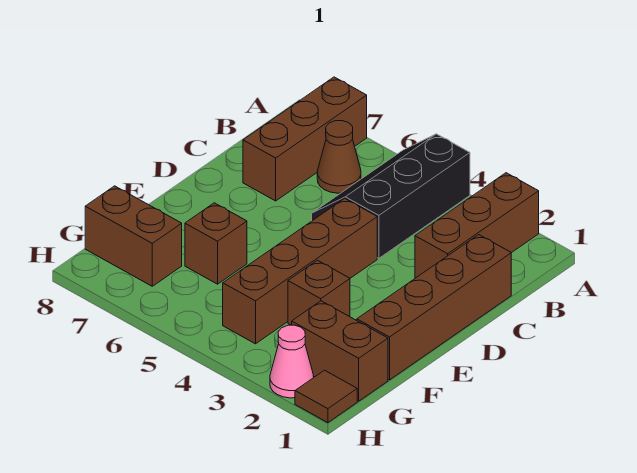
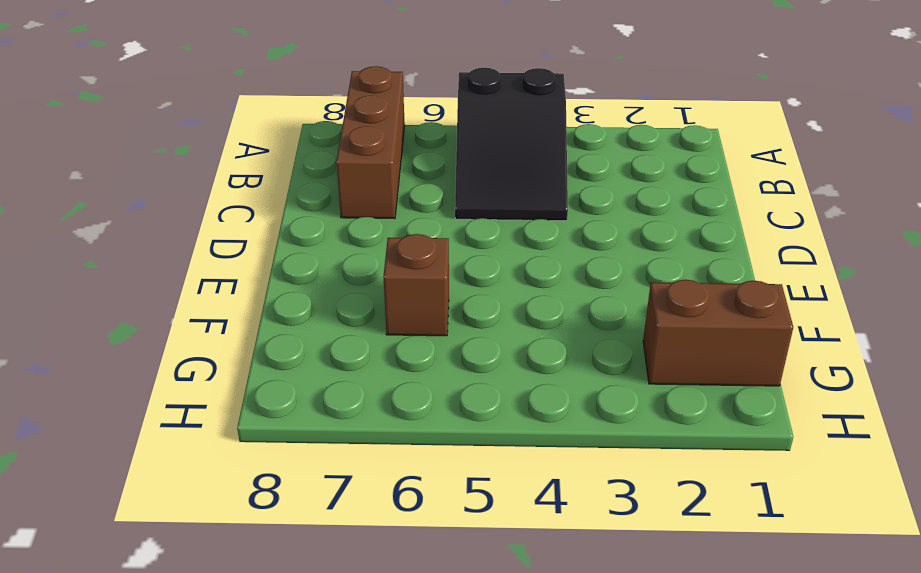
black slope A4:C5 level 1 top A -> black slope A4:C5 level 1 top 4
none -> brown brick A2:C2 level 1
none -> brown cone B6 level 1
none -> brown brick C1:F1 level 1

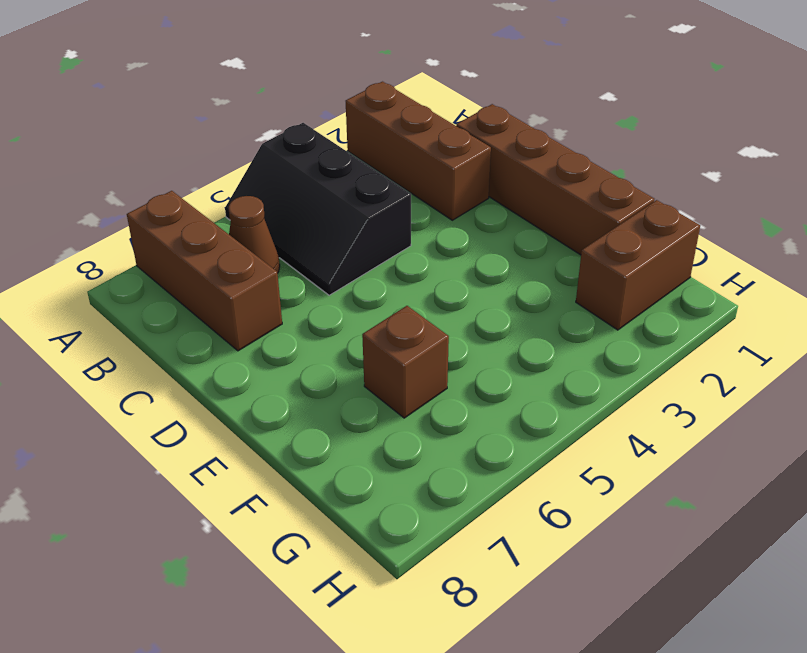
none -> brown brick D4:G4 level 1
none -> brown brick F3 level 1
none -> brown brick G7:G8 level 1

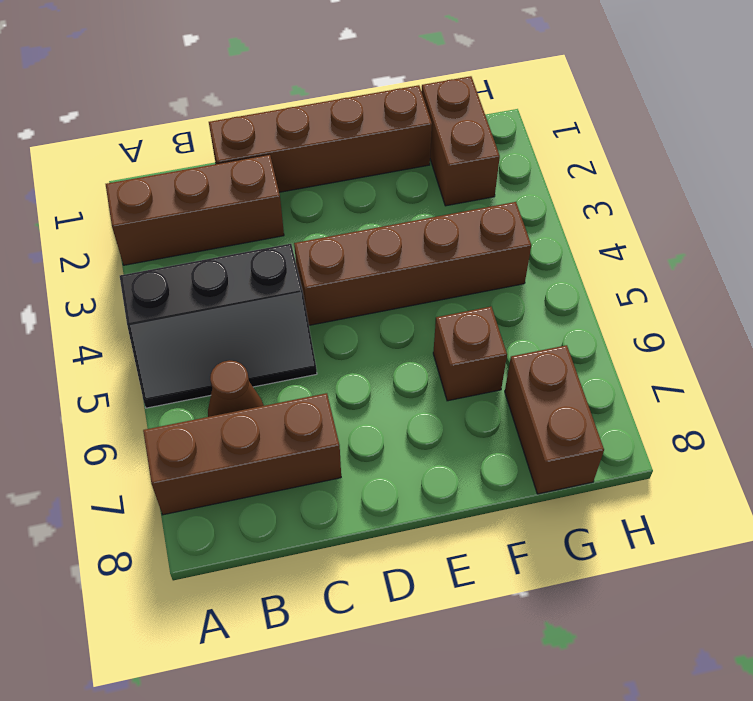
none -> brown brick F3 level 1
none -> brown tile H1 level 1
none -> pink cone H2 level 1

